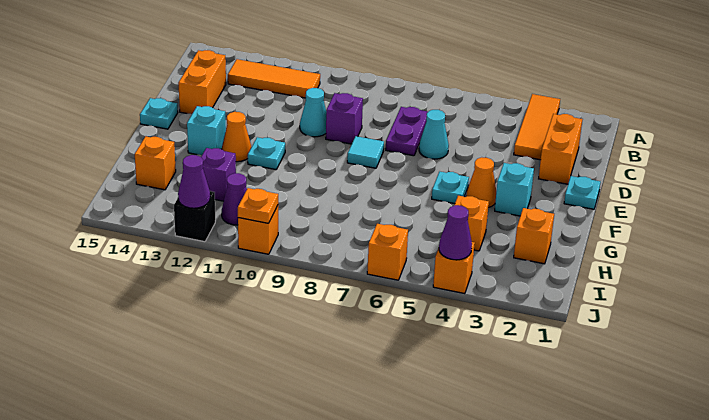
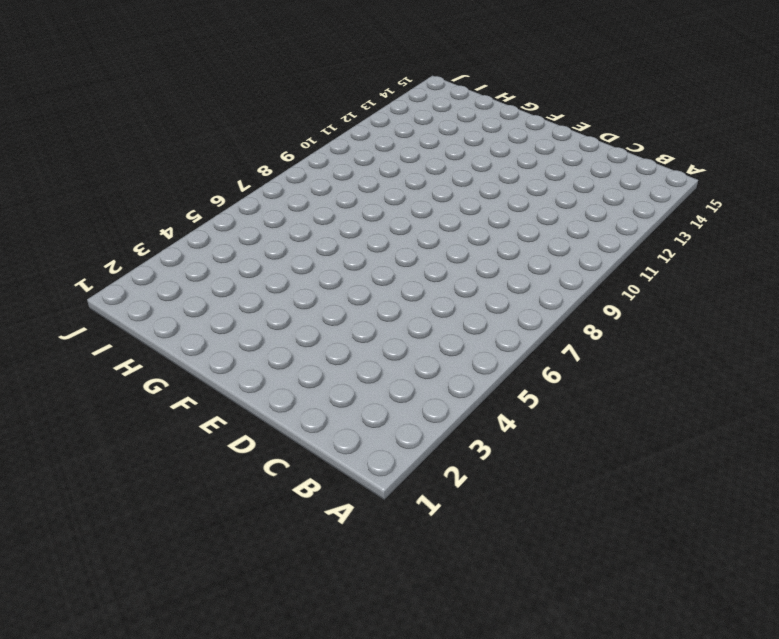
none -> orange tile A3:C3 level 1
none -> orange tile B11:B13 level 1
none -> orange brick C2:D2 level 1

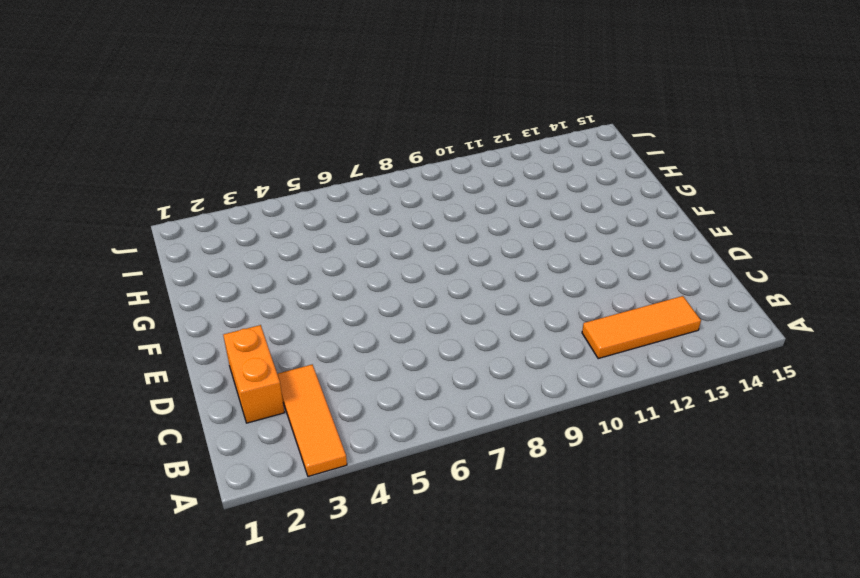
none -> purple plate C7:D7 level 1
none -> orange brick C14:D14 level 1
none -> cyan cone D6 level 1

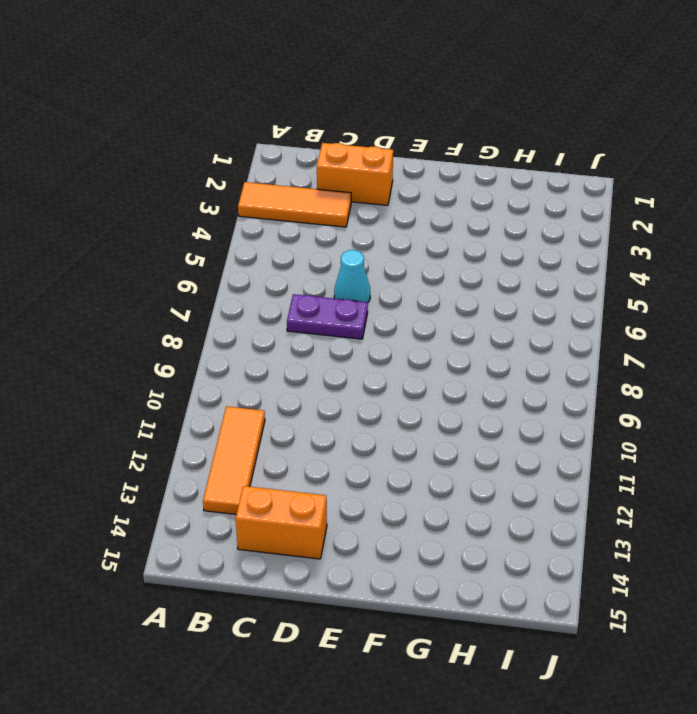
none -> purple brick D9 level 1
none -> cyan cone D10 level 1
none -> cyan plate E1 level 1

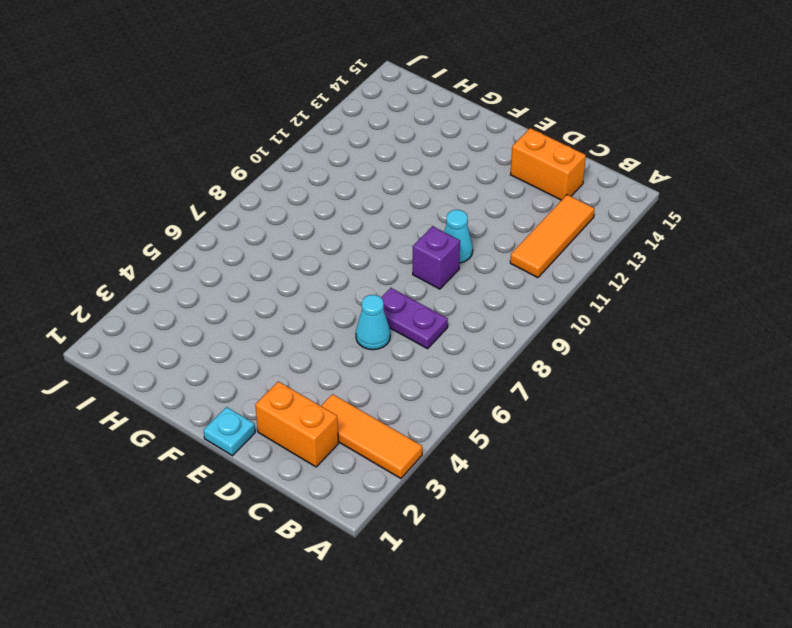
none -> cyan tile E8 level 1
none -> cyan plate E15 level 1
none -> cyan brick F3 level 1

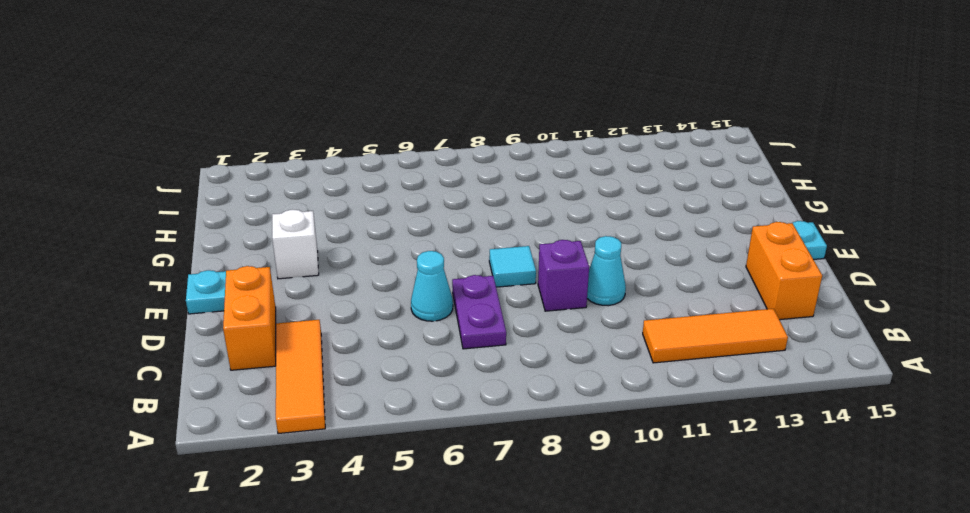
white brick F3 level 1 -> cyan brick F3 level 1
none -> orange cone F4 level 1
none -> cyan plate F5 level 1
none -> cyan plate F11 level 1

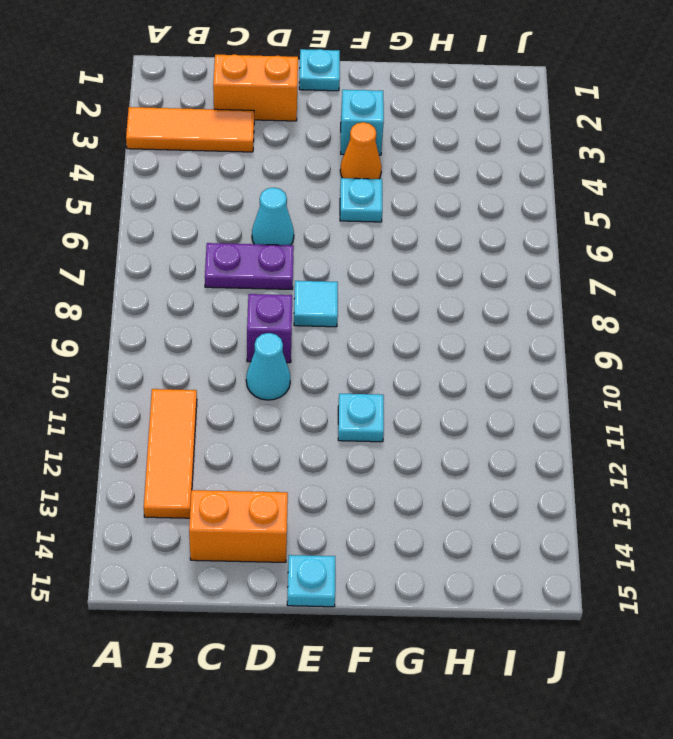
none -> orange cone F12 level 1
none -> cyan brick F13 level 1
none -> orange brick H2 level 1

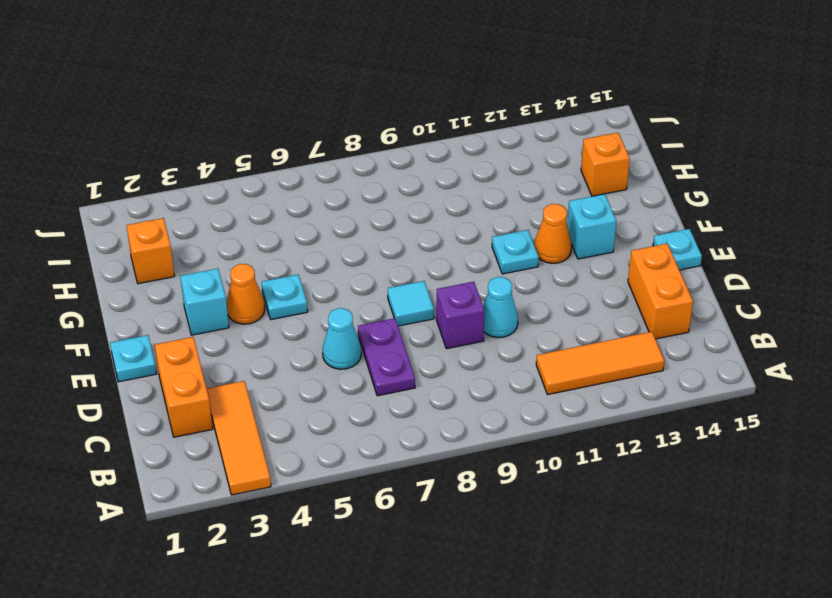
none -> orange brick H4 level 1
none -> purple brick H12 level 1
none -> purple cone I11 level 1

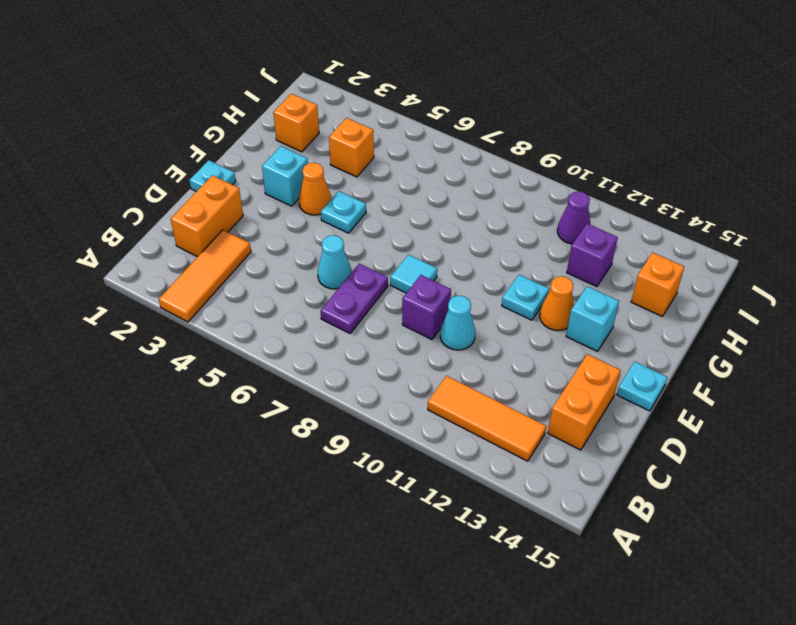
none -> orange brick J4 level 1
none -> orange brick J6 level 1
none -> orange brick J10 level 1

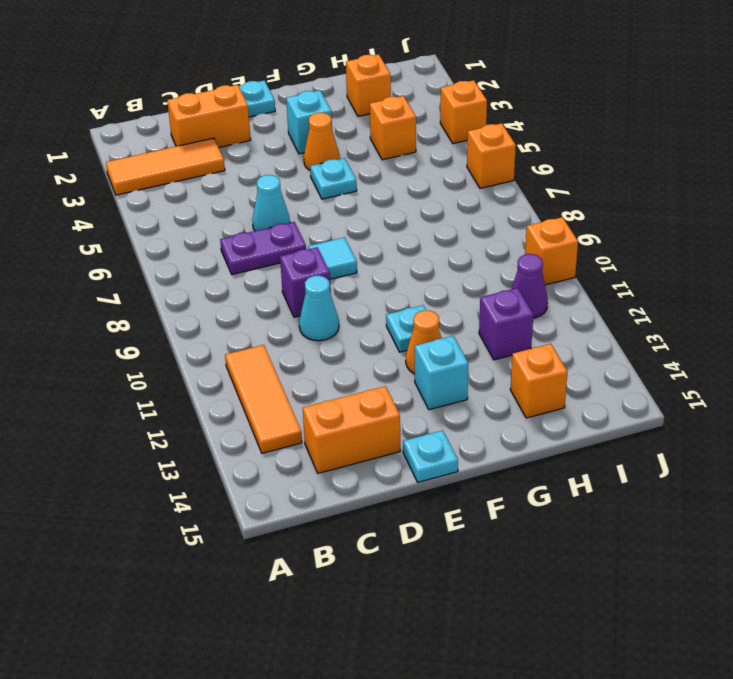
none -> black brick J12 level 1
none -> purple cone J4 level 2
none -> orange plate J10 level 2

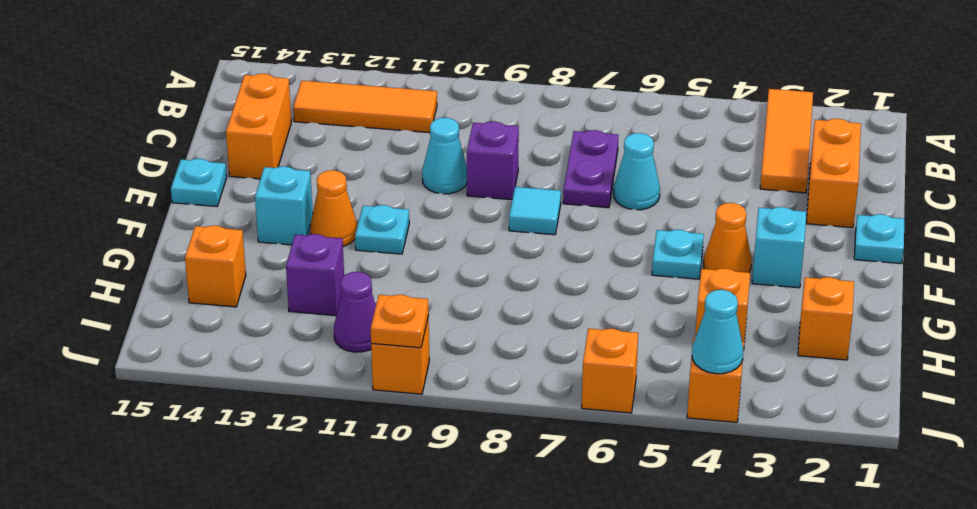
cyan cone J4 level 2 -> purple cone J4 level 2
none -> black brick J12 level 1
none -> purple cone J12 level 2

